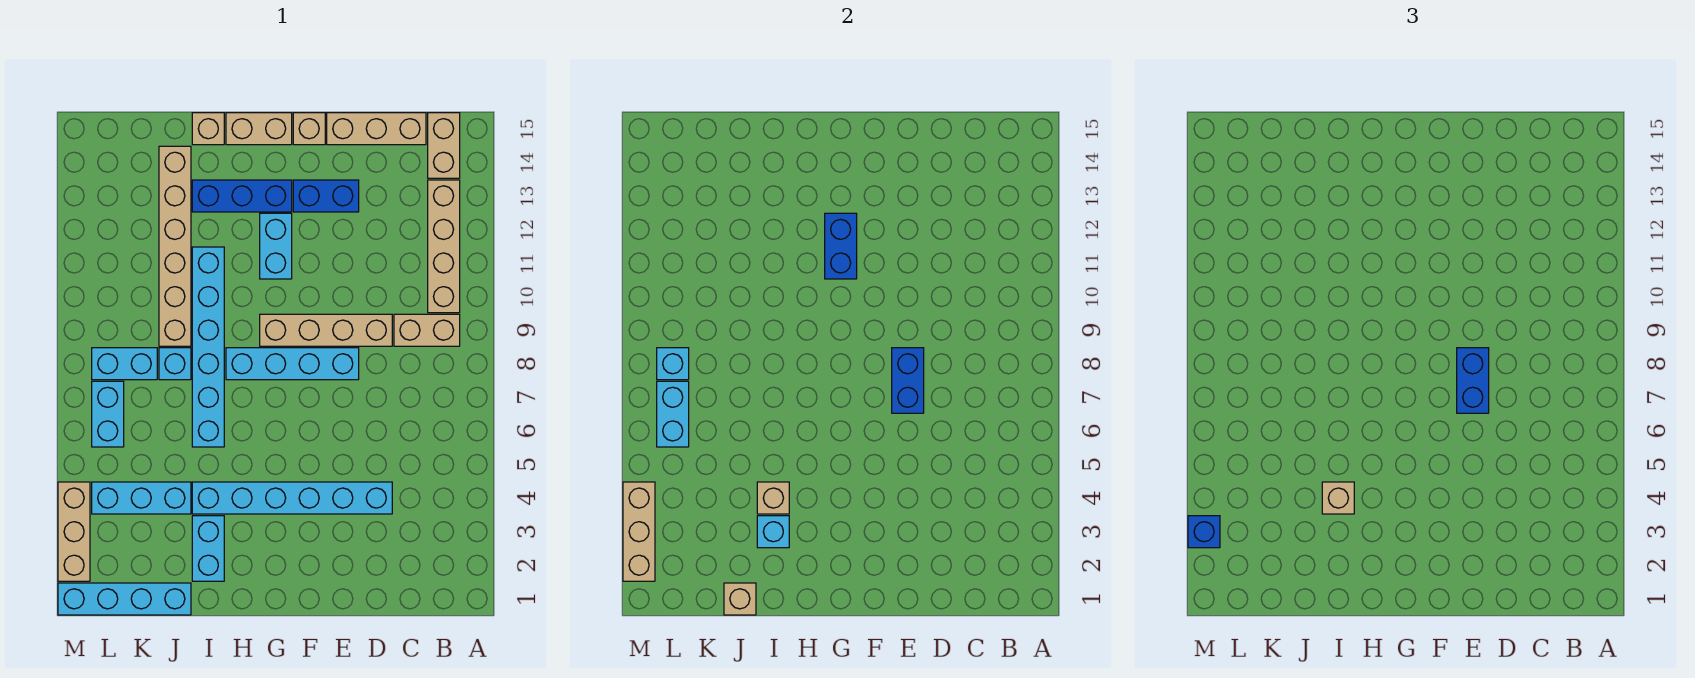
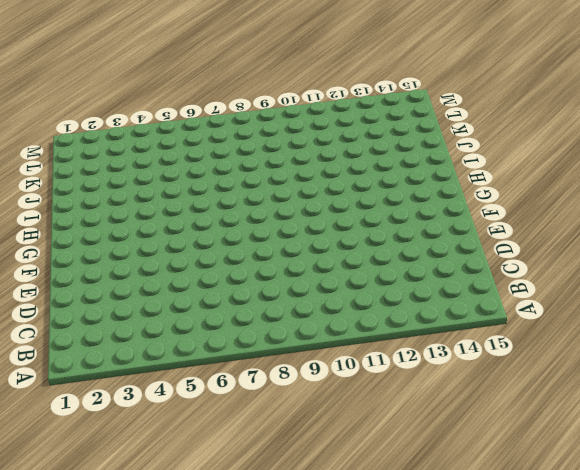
none -> tan brick B9:C9 level 1
none -> tan brick B10:B13 level 1
none -> tan brick B14:B15 level 1
none -> tan brick C15:E15 level 1

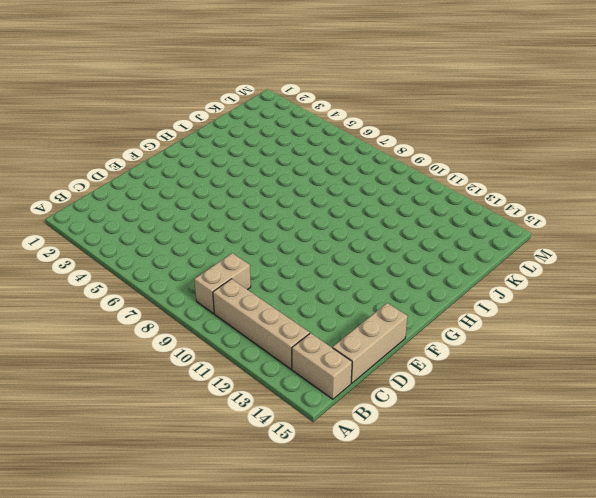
none -> cyan brick D4:I4 level 1
none -> tan brick D9:G9 level 1
none -> cyan brick E8:H8 level 1
none -> blue brick E13:F13 level 1

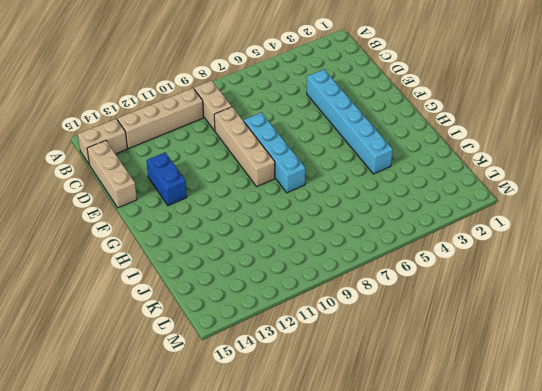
none -> tan brick F15 level 1
none -> cyan brick G11:G12 level 1
none -> blue brick G13:I13 level 1
none -> tan brick G15:H15 level 1

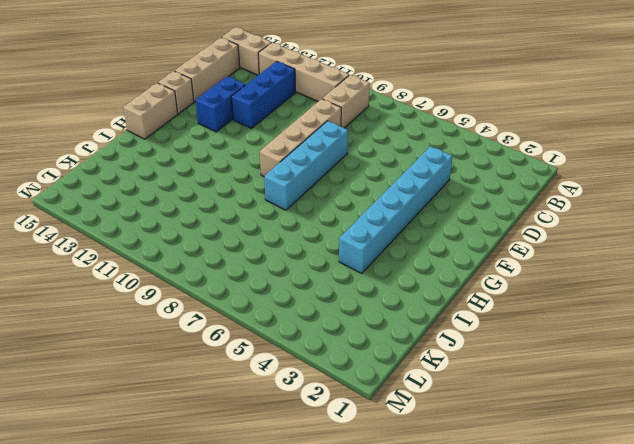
blue brick C12:E12 level 1 -> blue brick G13:I13 level 1
none -> cyan brick G11:G12 level 1
none -> cyan brick I2:I3 level 1
none -> cyan brick I6:I11 level 1
none -> tan brick I15 level 1

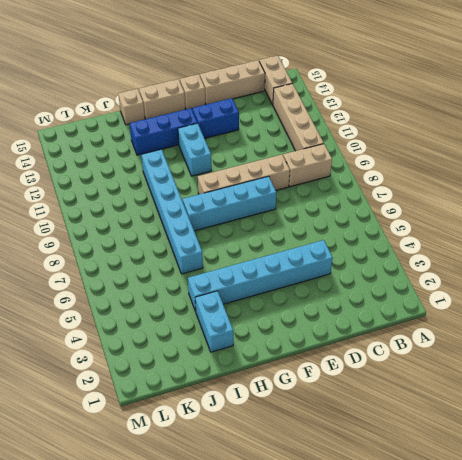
none -> cyan brick J1:M1 level 1
none -> cyan brick J4:L4 level 1
none -> cyan brick J8 level 1
none -> tan brick J9:J14 level 1

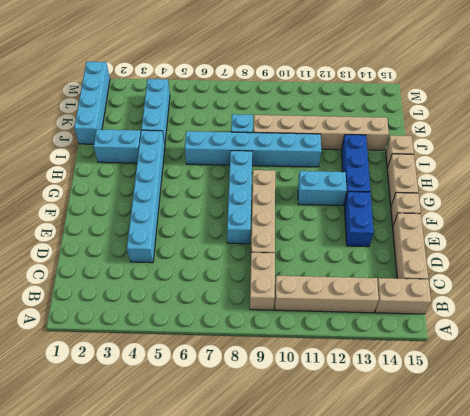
none -> cyan brick K8:L8 level 1
none -> cyan brick L6:L7 level 1
none -> tan brick M2:M4 level 1
none -> blue brick E7:E8 level 2

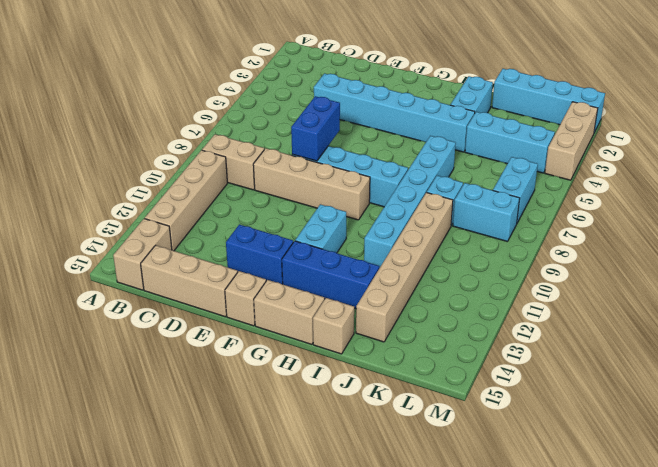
none -> blue brick G11:G12 level 2
none -> cyan brick I3 level 2
none -> tan brick I4 level 2
none -> tan brick J1 level 2

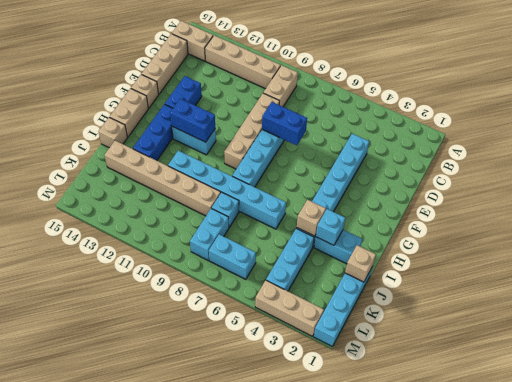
none -> cyan brick L6:L7 level 2
none -> cyan brick L8 level 2
none -> tan brick M2:M4 level 2
none -> blue brick E7:E8 level 3

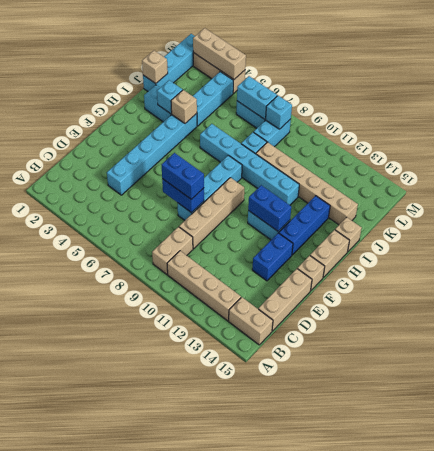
none -> tan brick I4 level 3
none -> blue brick M3 level 3

